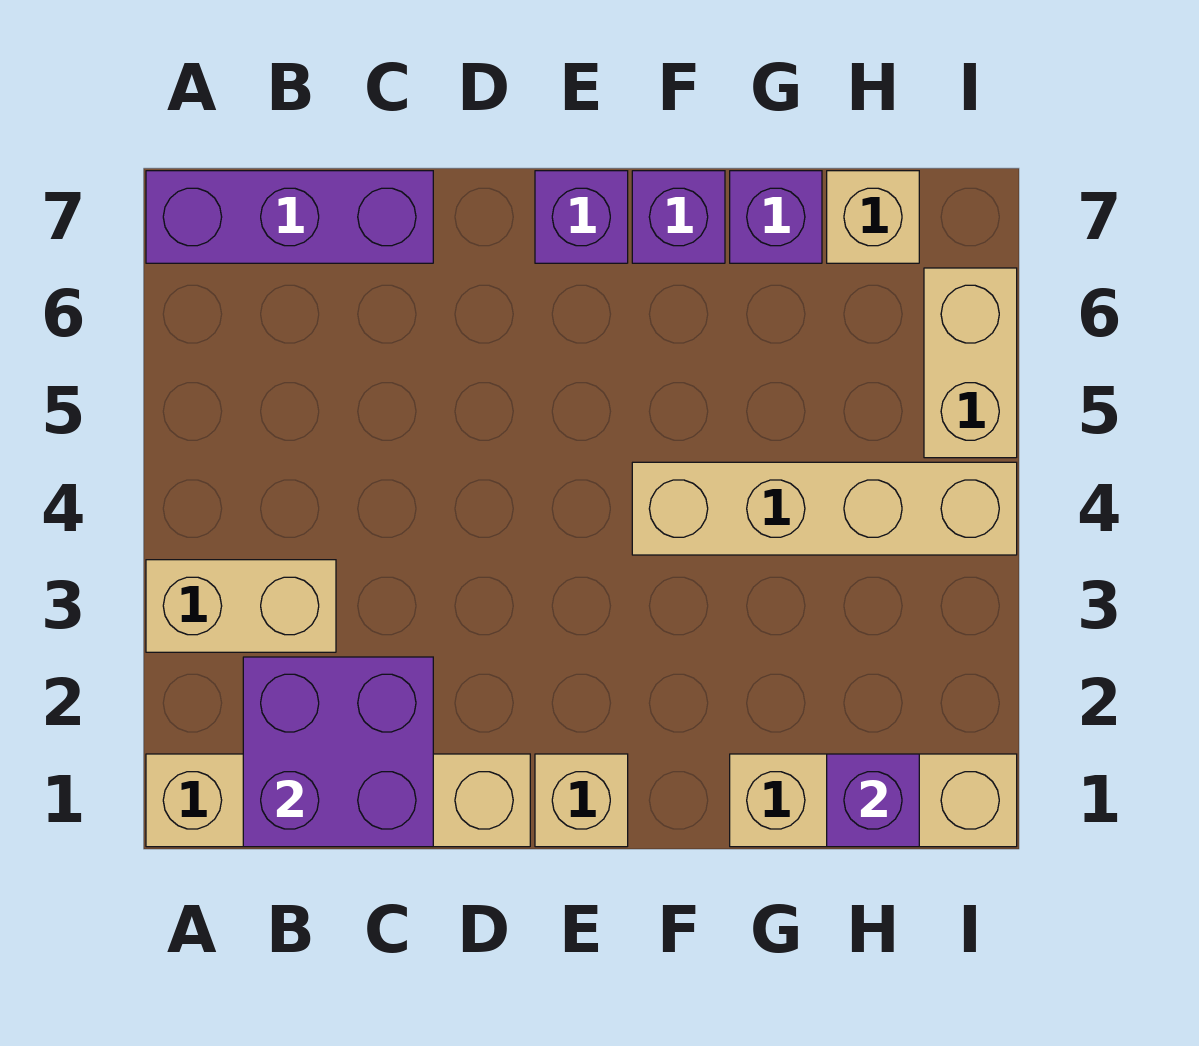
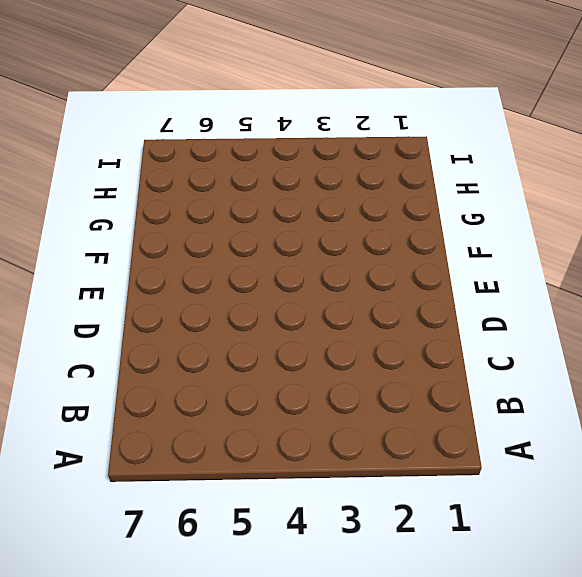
none -> tan brick A1:D1 level 1
none -> tan brick A3:B3 level 1
none -> purple brick A7:C7 level 1

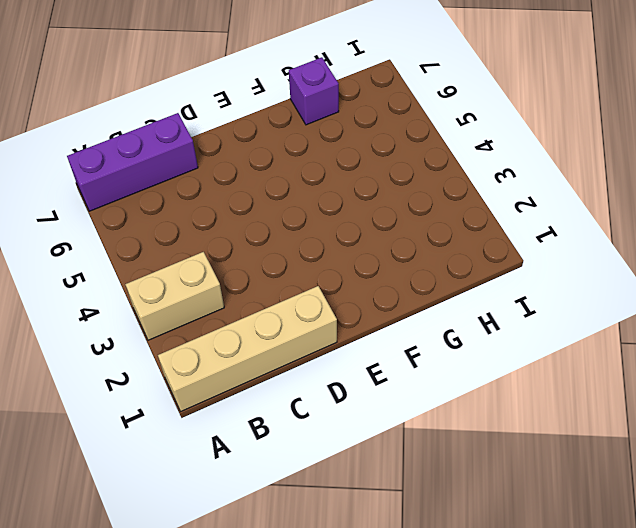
none -> tan brick E1 level 1
none -> purple brick E7 level 1
none -> tan brick F4:I4 level 1

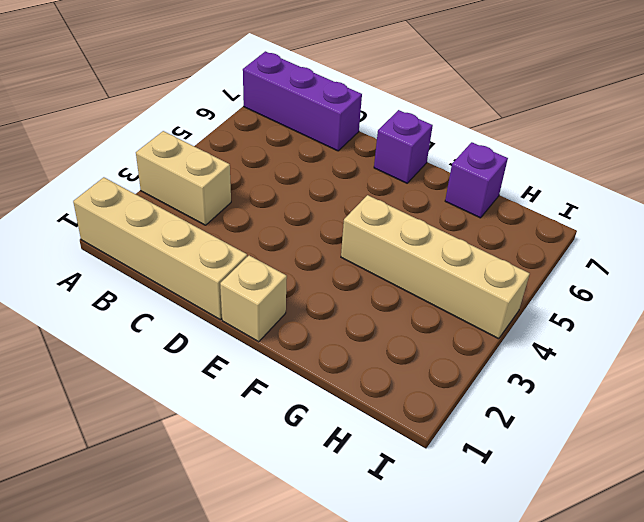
none -> purple brick F7 level 1
none -> tan brick G1:I1 level 1
none -> tan brick H7 level 1

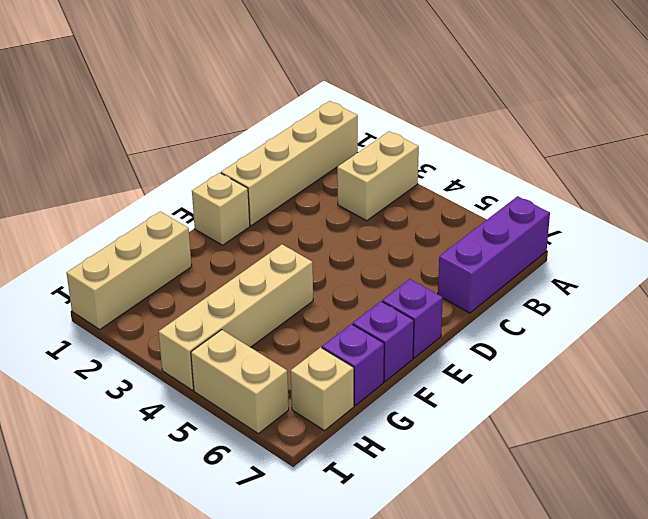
none -> purple brick B1:C2 level 2
none -> purple brick H1 level 2

